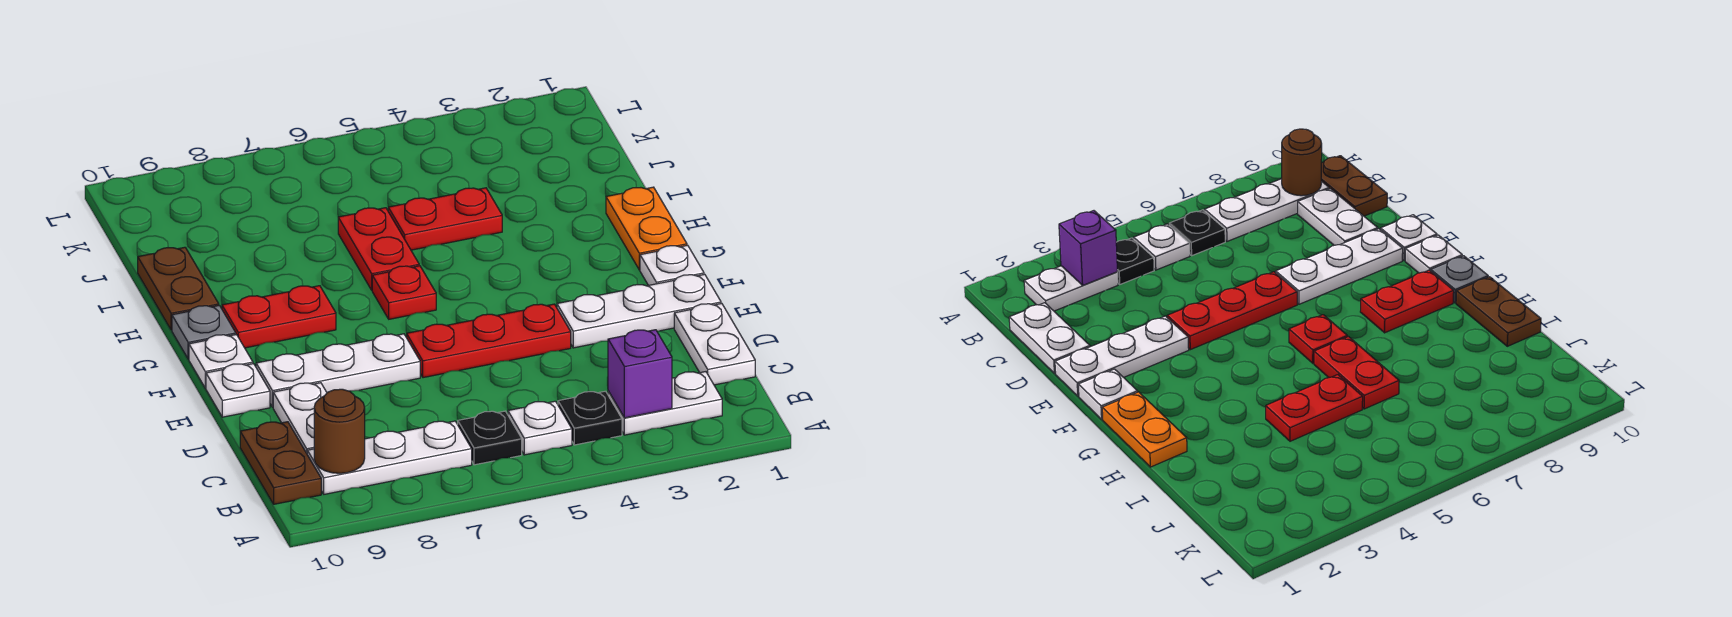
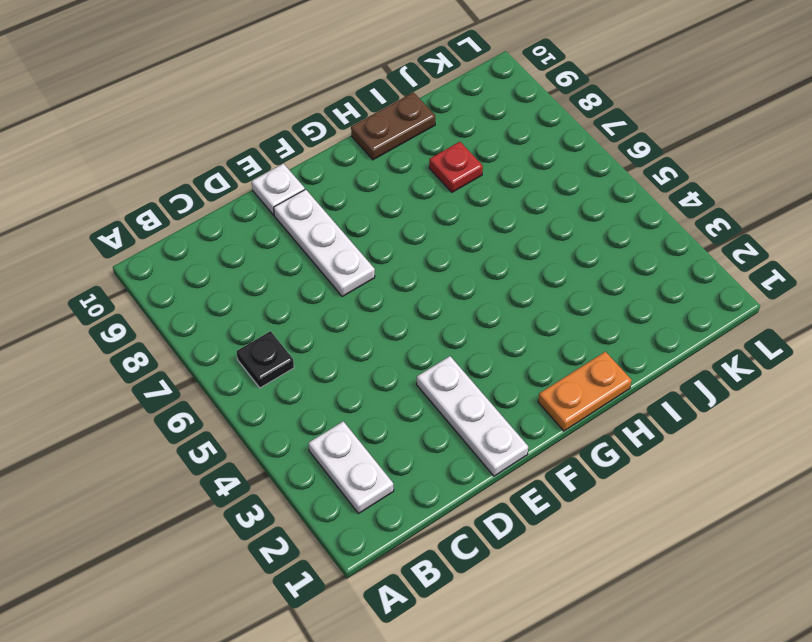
red plate I8 level 1 -> red plate G6 level 1
none -> black plate B4 level 1
none -> white plate B5 level 1
none -> white plate B7:B9 level 1

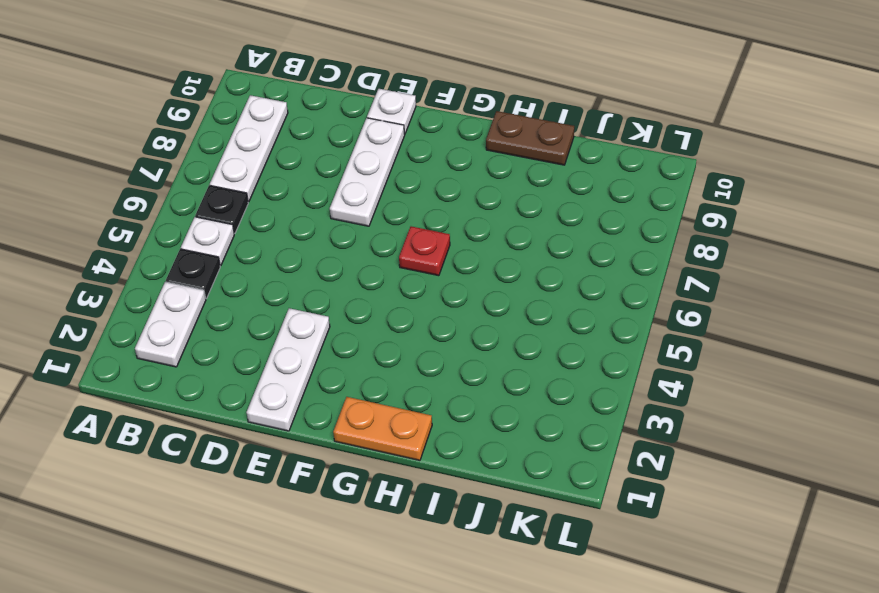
none -> brown plate B10:C10 level 1
none -> white plate C1:D1 level 1
none -> white plate C9:D9 level 1

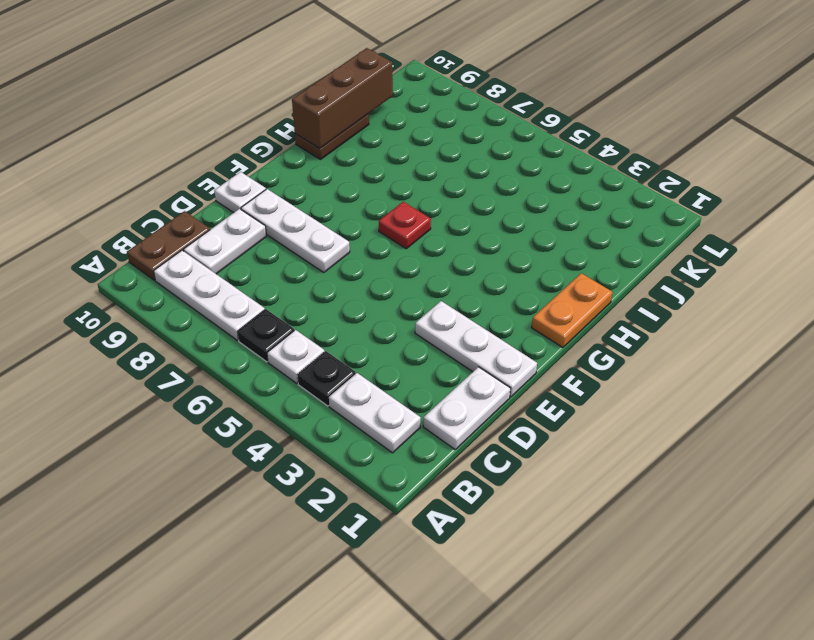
brown brick H10:J10 level 2 -> none
none -> red plate E4:E6 level 1
none -> white plate F1 level 1
none -> white plate F10 level 1

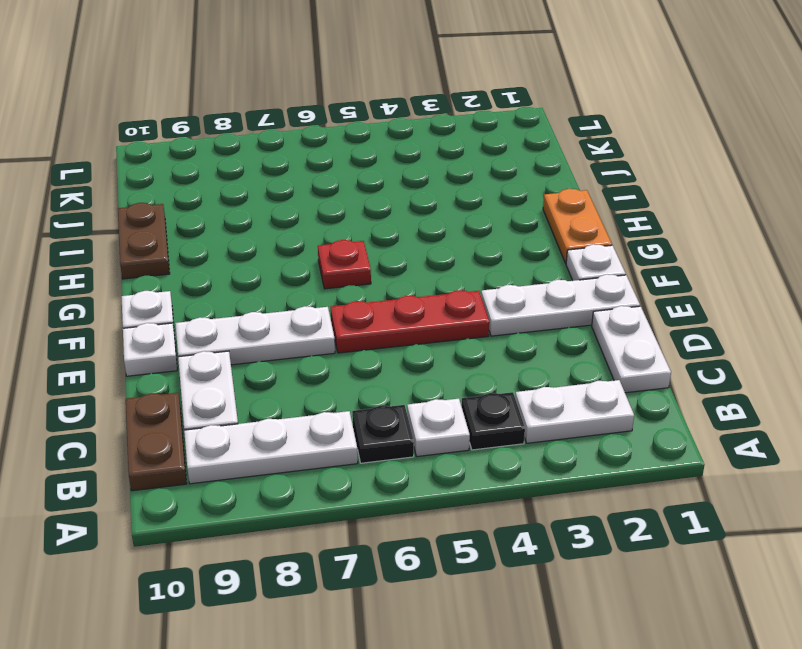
none -> red plate G8:G9 level 1
none -> grey plate G10 level 1
none -> red plate H6:I6 level 1

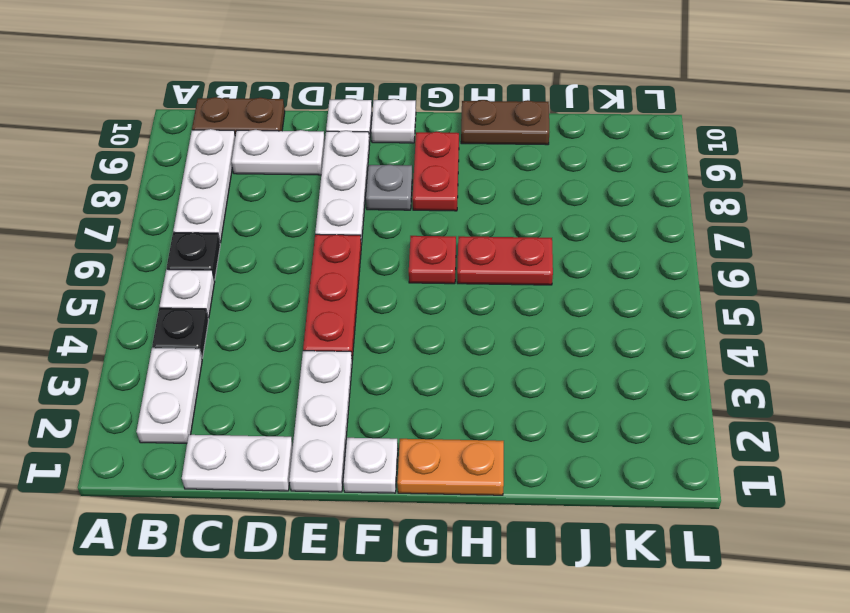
grey plate F8 level 1 -> grey plate G10 level 1
none -> red plate I4:I5 level 1
none -> purple brick B3 level 2
none -> brown round brick B9 level 2

